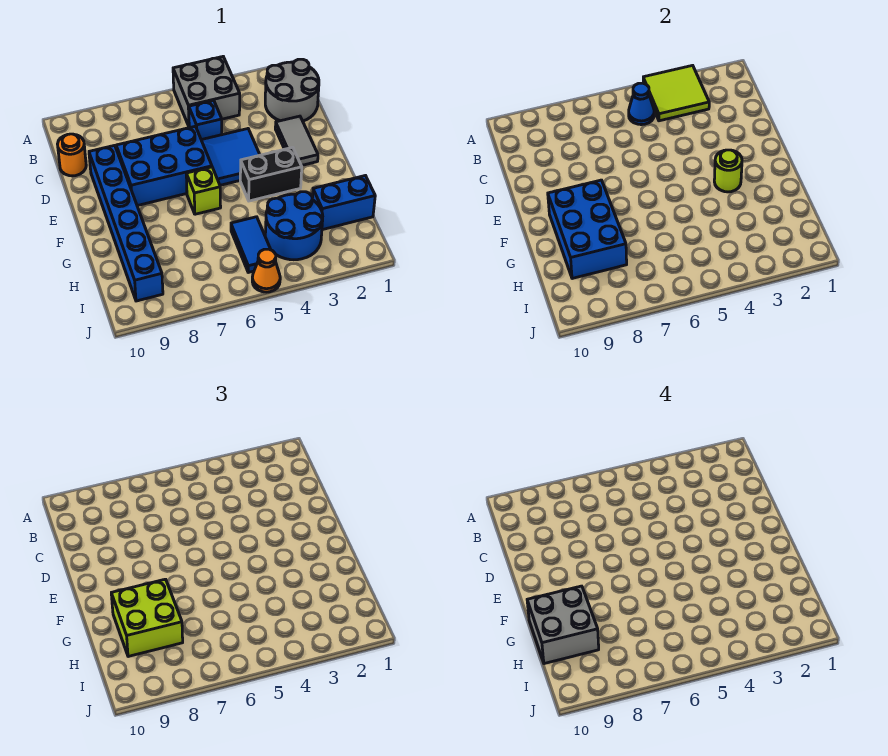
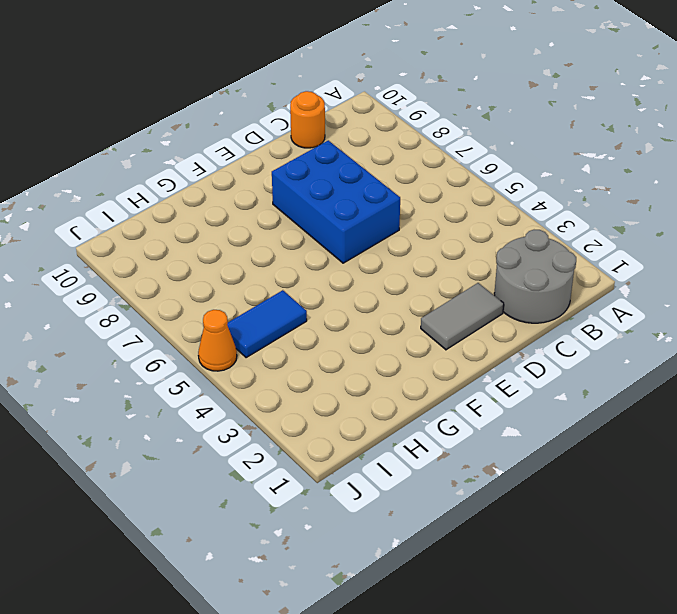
none -> grey brick A4:B5 level 1
none -> blue brick C5 level 1
none -> blue tile D4:E5 level 1

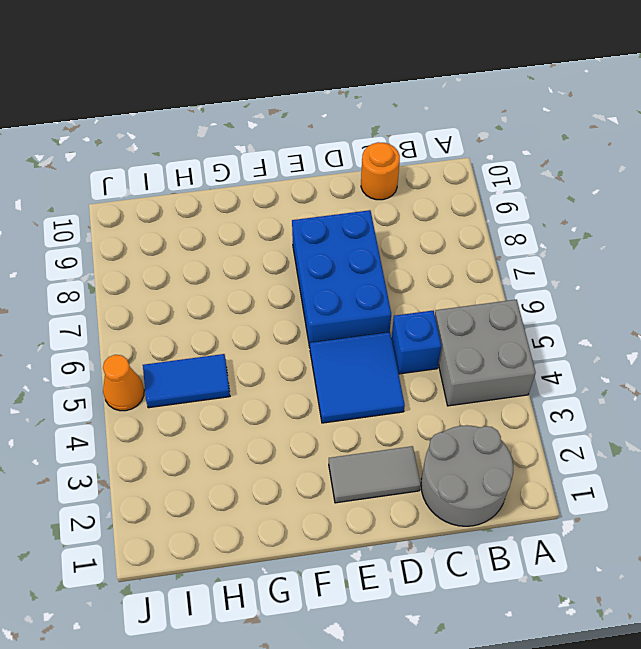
none -> blue brick D9:I9 level 1
none -> black brick F3:F4 level 1
none -> lime brick F6 level 1

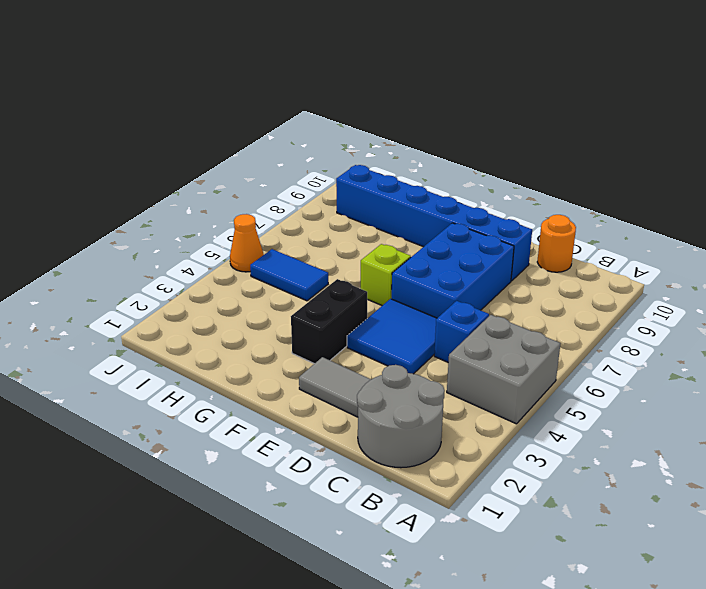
none -> blue brick H1:H2 level 1
none -> blue round brick H3:I4 level 1
none -> lime tile A3:B4 level 2

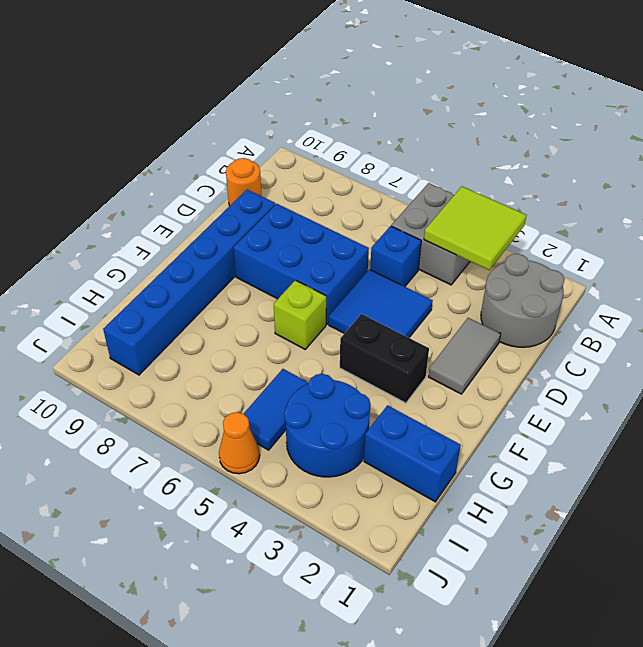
none -> blue cone B5 level 2
none -> lime round brick F3 level 2
none -> blue brick F8:H9 level 2

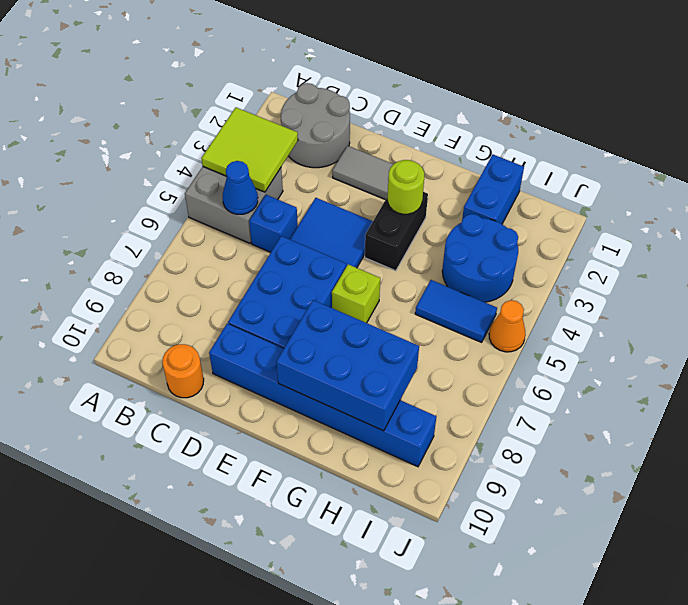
none -> lime brick G8:H9 level 3
none -> grey brick G9:H10 level 4

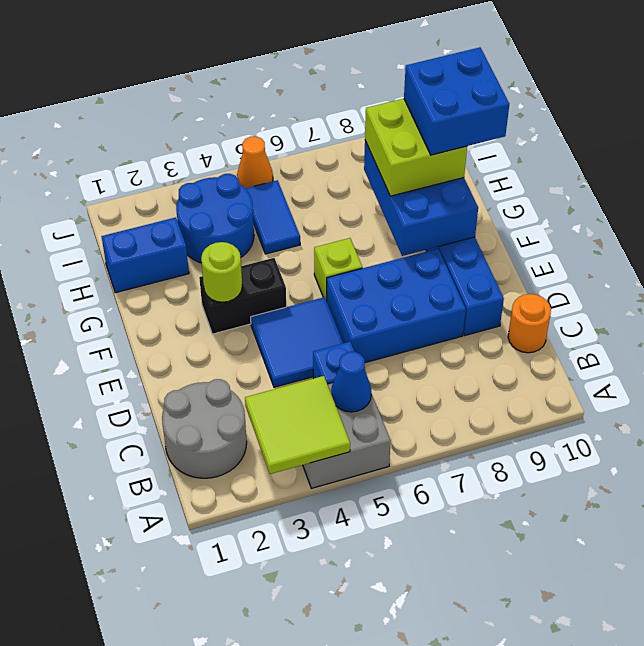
blue brick G9:H10 level 4 -> grey brick G9:H10 level 4
none -> grey tile D2:E2 level 1

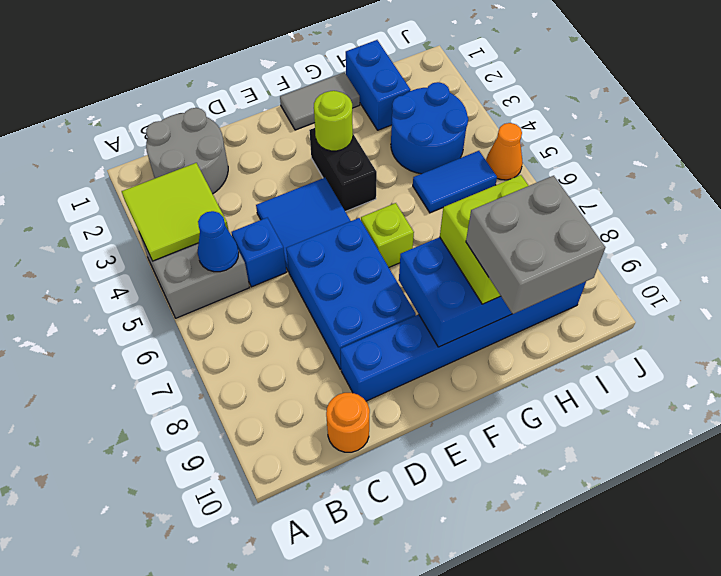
grey tile F1:G1 level 1 -> grey tile D2:E2 level 1

